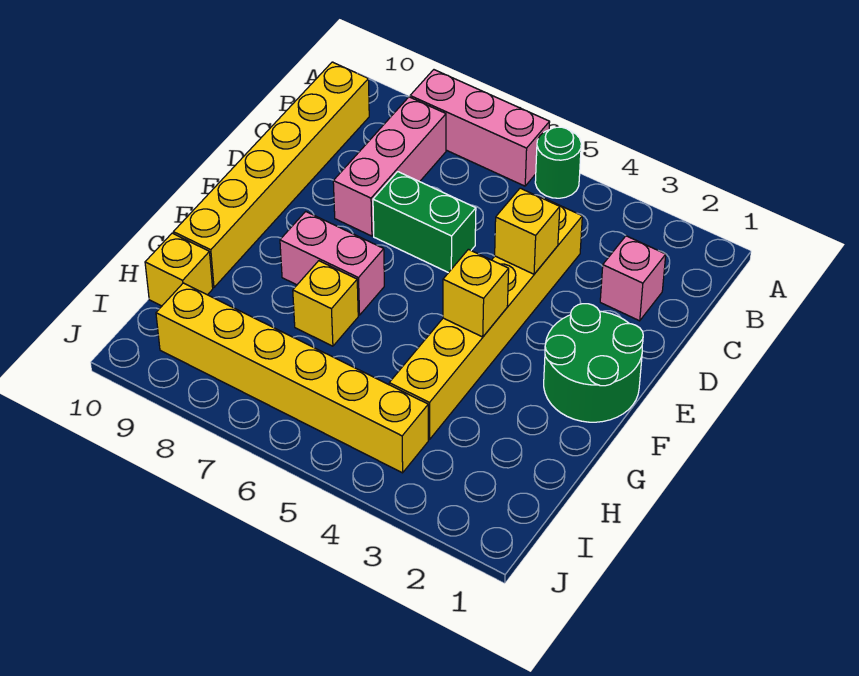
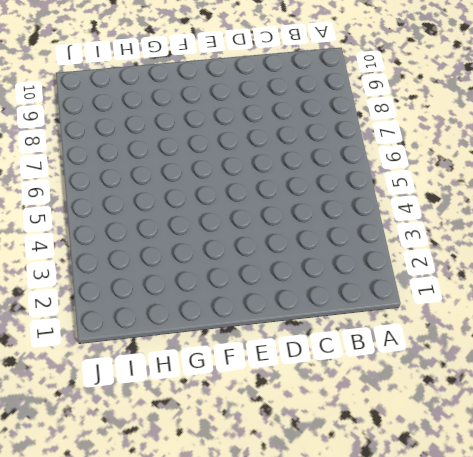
none -> green round brick A5 level 1
none -> pink brick A6:A8 level 1
none -> pink brick B8:D8 level 1

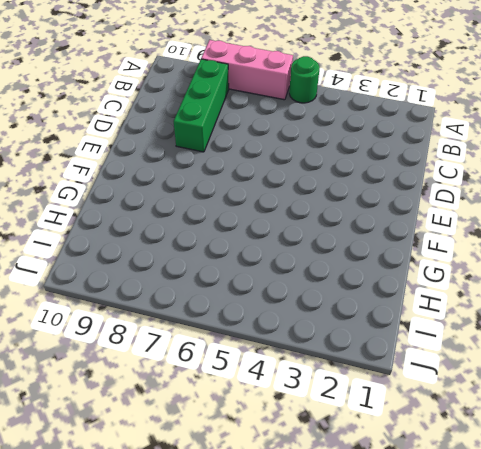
green brick B8:D8 level 1 -> pink brick B8:D8 level 1
none -> yellow brick B10:G10 level 1
none -> pink brick C2 level 1
none -> yellow brick C4:H4 level 1

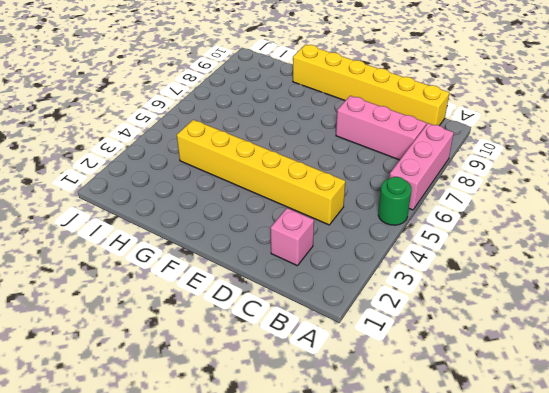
none -> green brick D6:D7 level 1
none -> green round brick E1:F2 level 1
none -> pink brick F7:F8 level 1

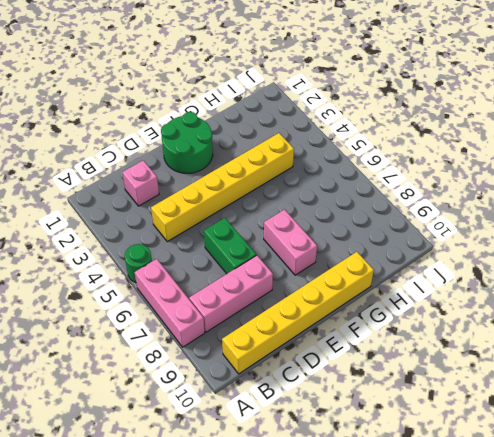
none -> yellow brick G7 level 1
none -> yellow brick H10 level 1
none -> yellow brick I4:I9 level 1

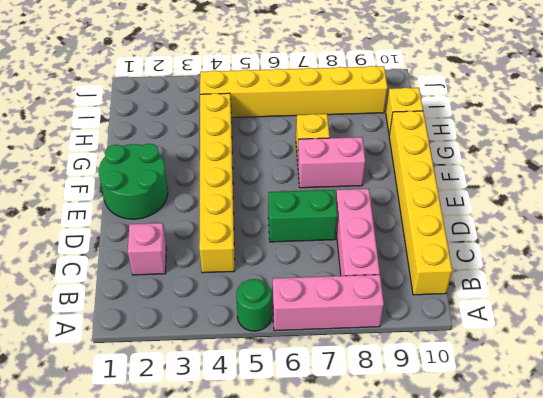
none -> yellow brick D4 level 2
none -> yellow brick F4 level 2

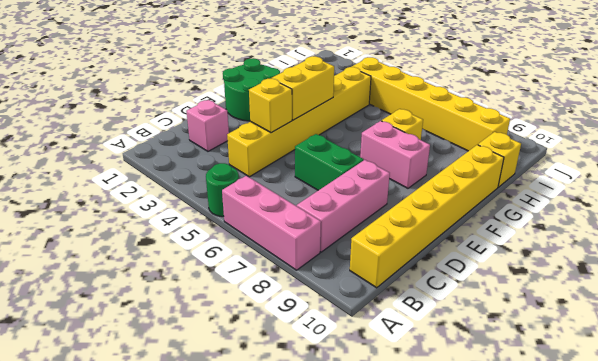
yellow brick E4:F4 level 2 -> yellow brick F4 level 2

